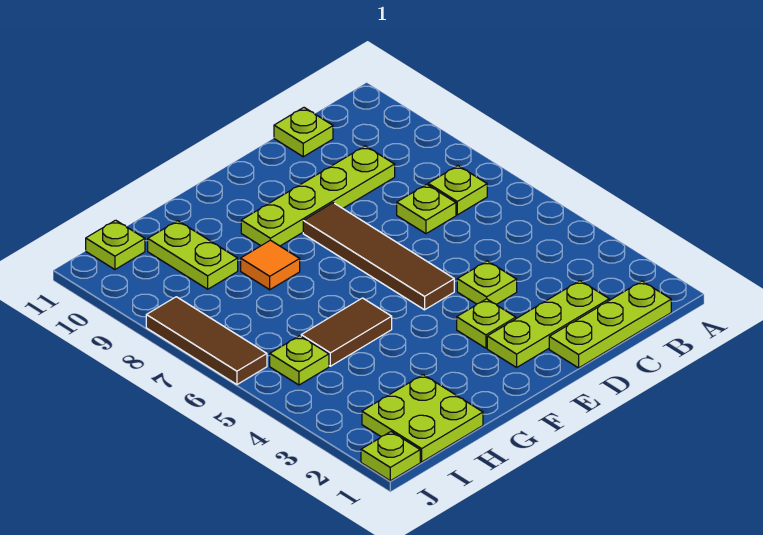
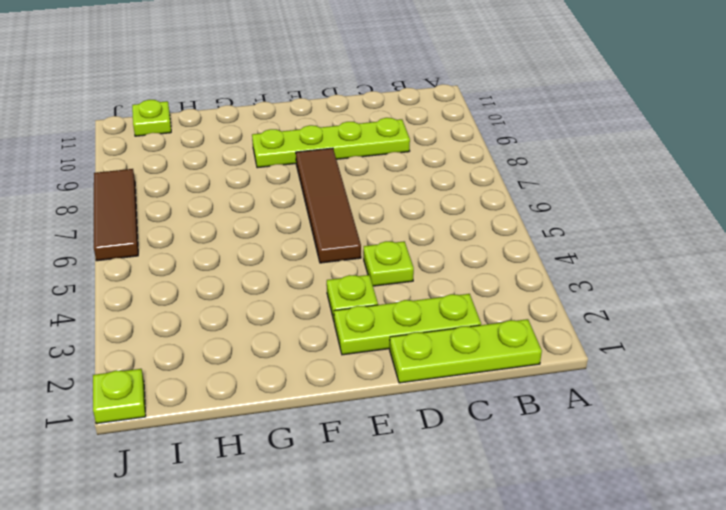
none -> lime plate B7 level 1
none -> lime plate C7 level 1
none -> lime plate C11 level 1

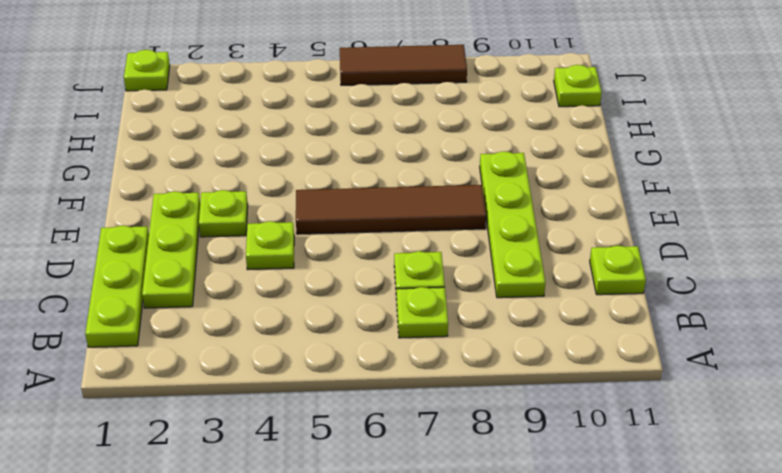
none -> brown tile G5:H5 level 1
none -> orange tile G8 level 1
none -> lime plate H1:I2 level 1

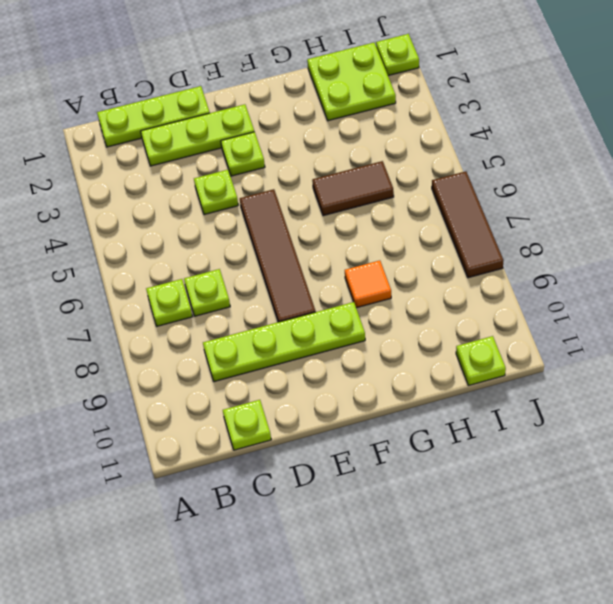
none -> lime plate H9:H10 level 1
none -> lime plate I5 level 1

